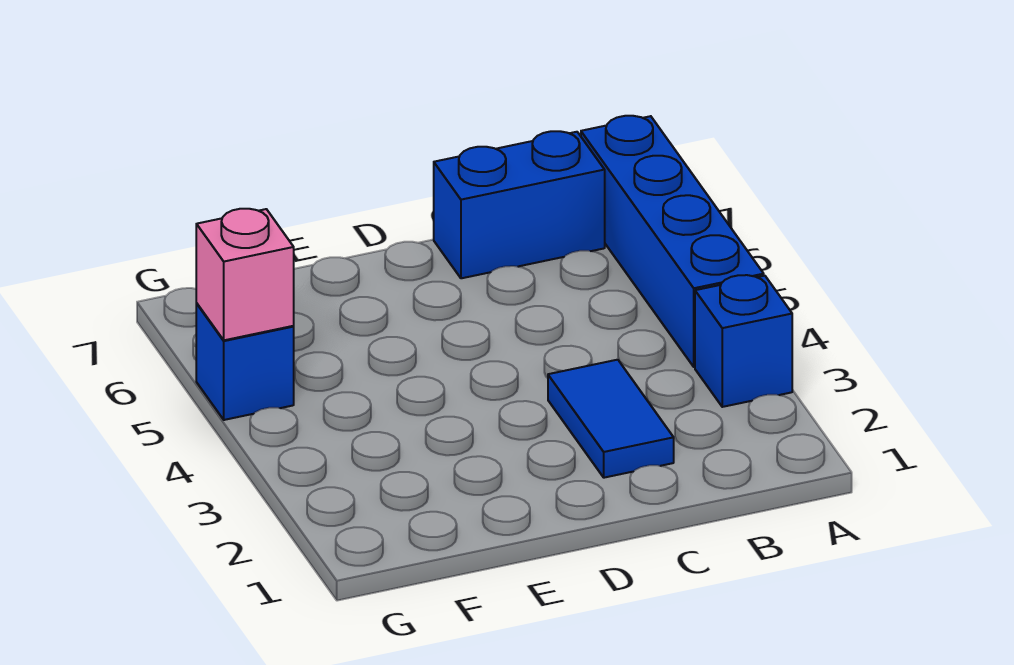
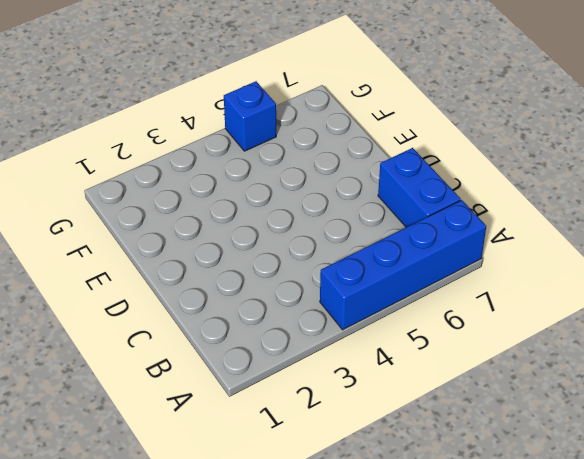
none -> blue brick A3 level 1
none -> blue tile C2:C3 level 1

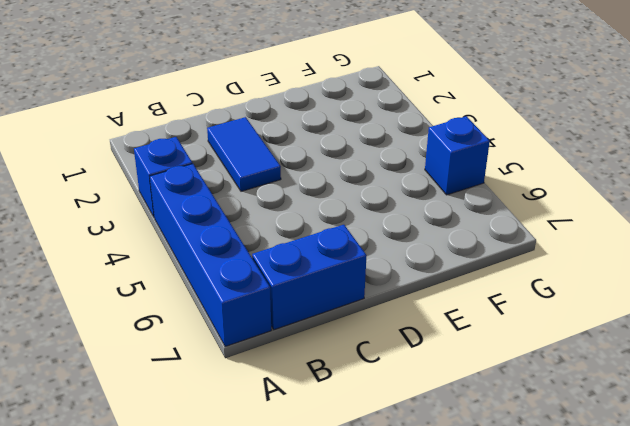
none -> pink brick G5 level 2

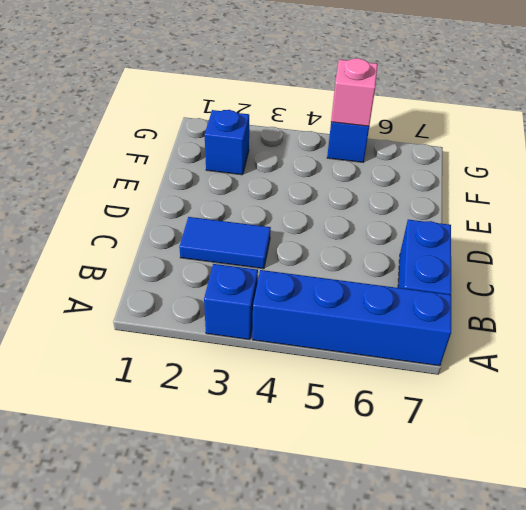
blue brick F2 level 1 -> none

